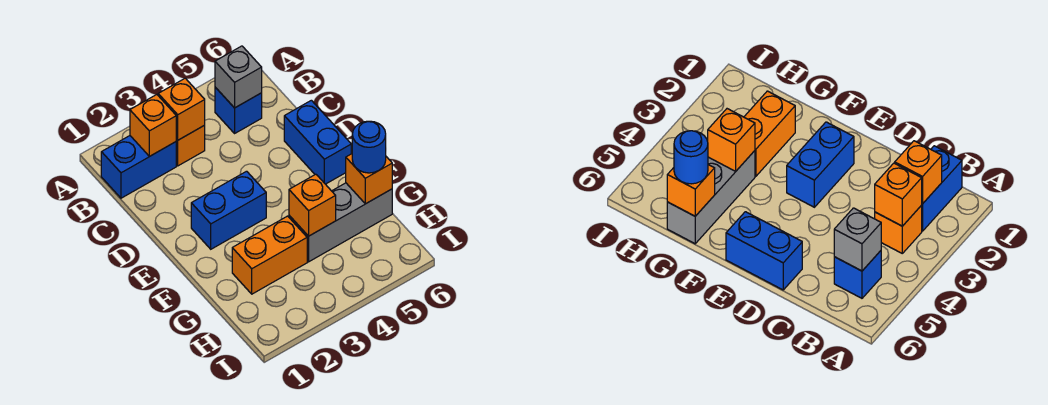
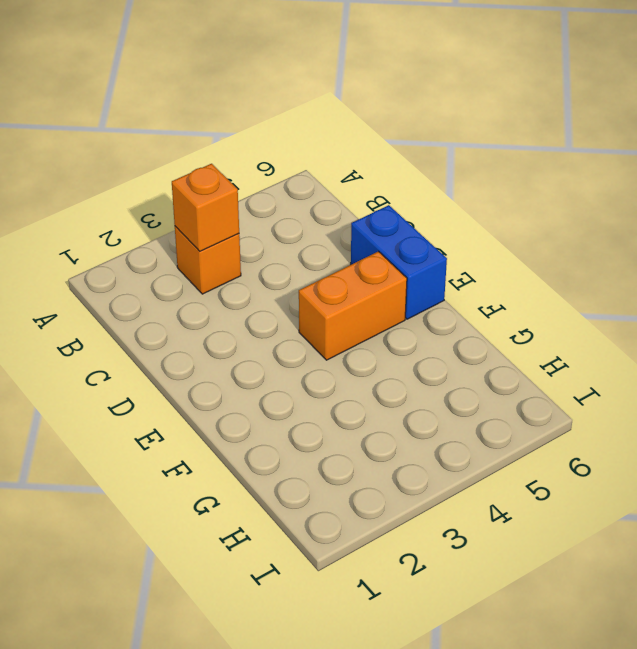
orange brick E4:E5 level 1 -> orange brick G2:G3 level 1
none -> blue brick B1:B2 level 1
none -> blue brick B5 level 1
none -> blue brick E2:E3 level 1

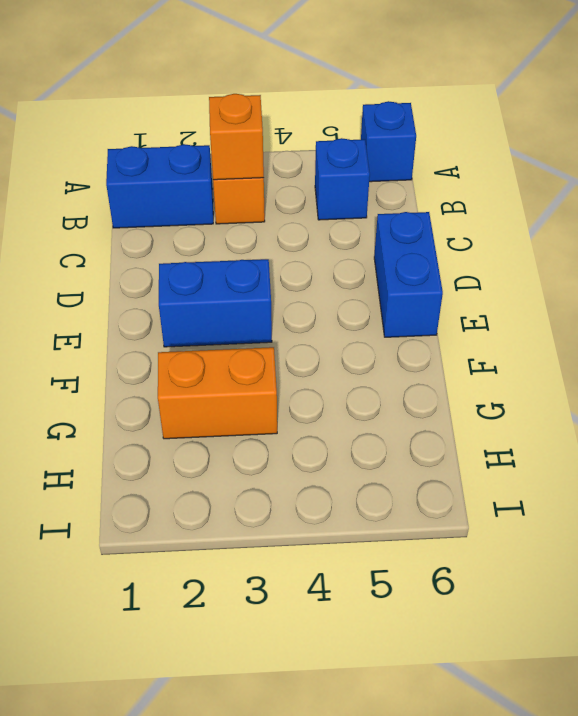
blue brick A6 level 1 -> none
none -> grey brick G4:G6 level 1
none -> orange brick B2 level 2
none -> grey brick B5 level 2

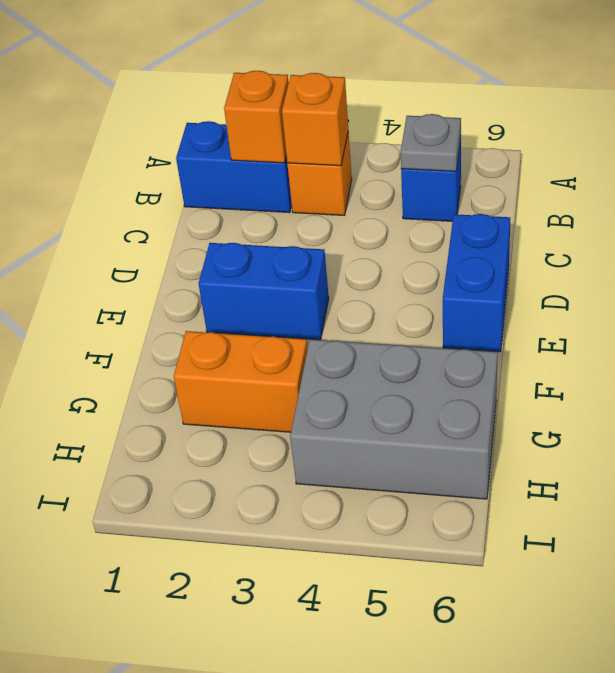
grey plate B5 level 2 -> grey brick B5 level 2
grey brick G4:H6 level 1 -> grey brick G4:G6 level 1
none -> orange brick G4 level 2
none -> orange brick G6 level 2
none -> blue round brick G6 level 3

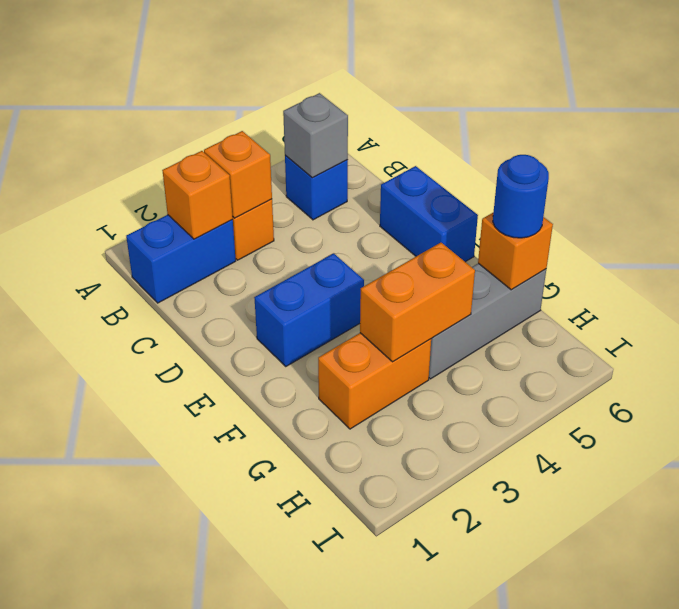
orange brick G3:G4 level 2 -> orange brick G4 level 2

